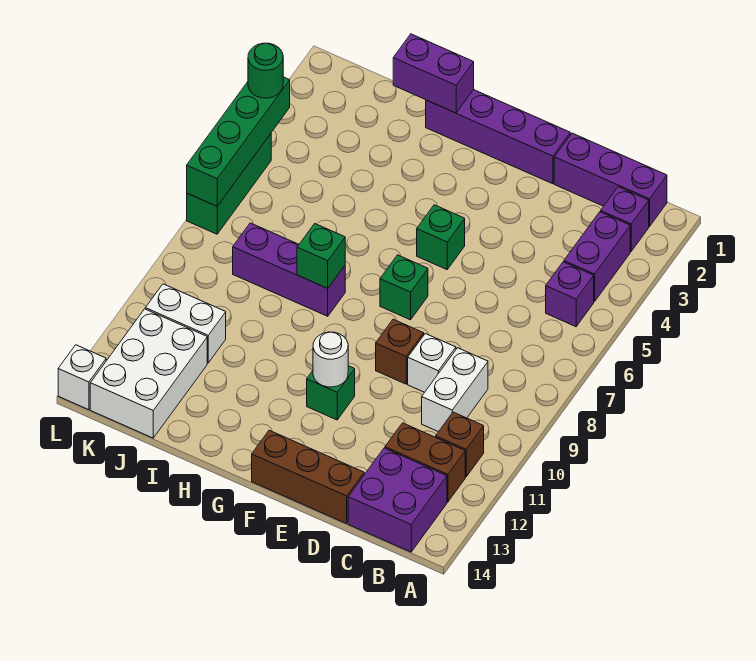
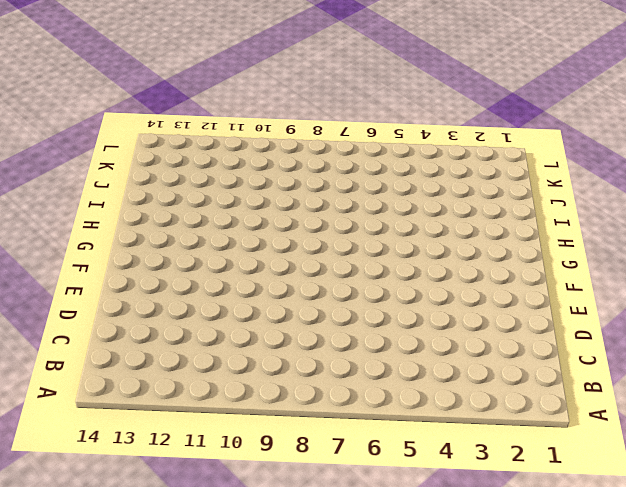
none -> purple brick B1:D1 level 1
none -> purple brick B2 level 1
none -> purple brick B3:B4 level 1

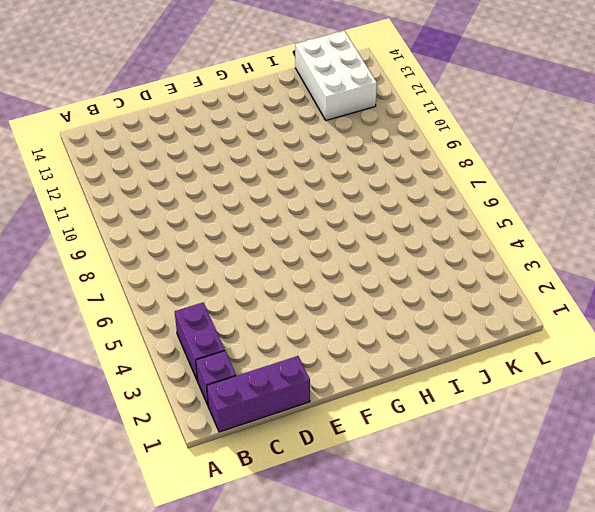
none -> purple brick B5 level 1
none -> brown brick B11 level 1
none -> brown brick B12:C12 level 1

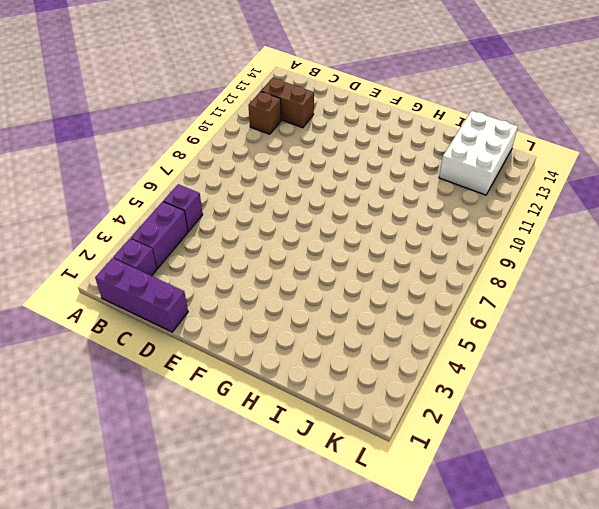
none -> purple brick B13:C14 level 1
none -> white brick C9:C10 level 1
none -> white brick D9 level 1

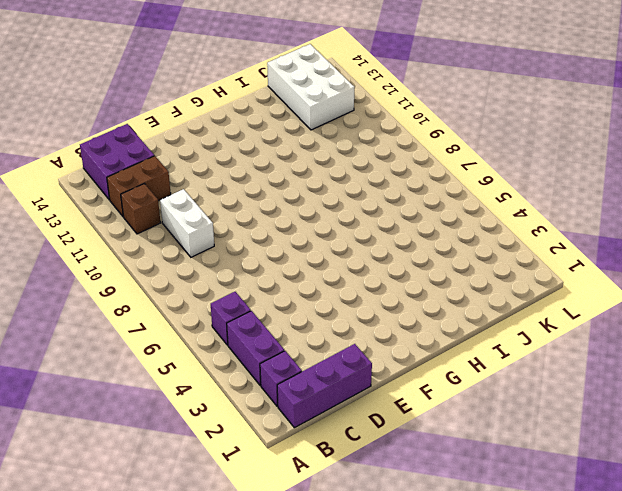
none -> white brick D9 level 1
none -> brown brick D14:F14 level 1
none -> purple brick E1:H1 level 1

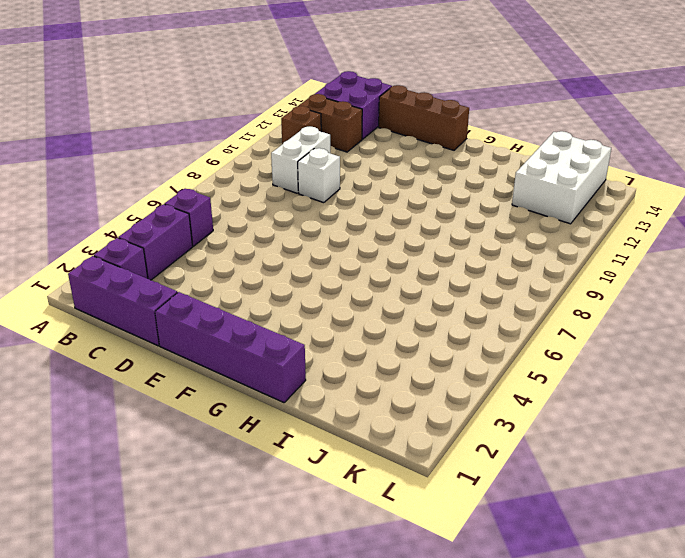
none -> brown brick E9 level 1
none -> green brick F5 level 1
none -> green brick F7 level 1

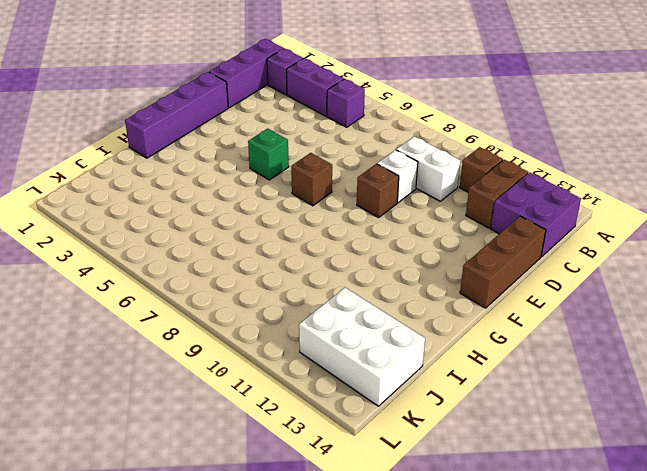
brown brick F7 level 1 -> green brick F7 level 1
none -> green brick F11 level 1
none -> purple brick H8:J8 level 1
none -> white brick J11:K11 level 1

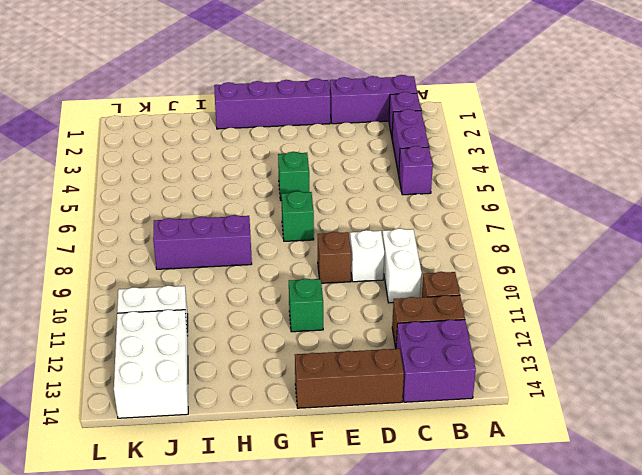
none -> green brick L5:L7 level 1
none -> white brick L14 level 1
none -> white round brick F11 level 2

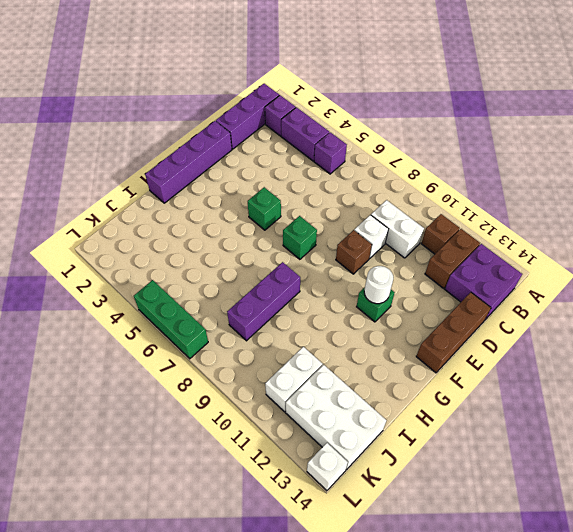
none -> purple brick H1:I1 level 2
none -> green brick H8 level 2
none -> green brick L4:L7 level 2

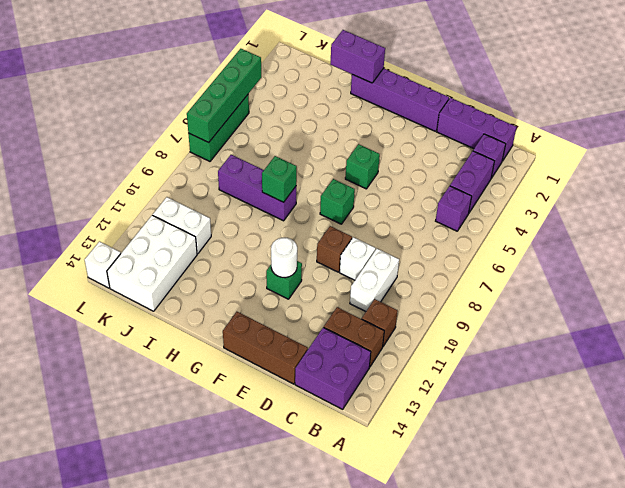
none -> green round brick L4 level 3

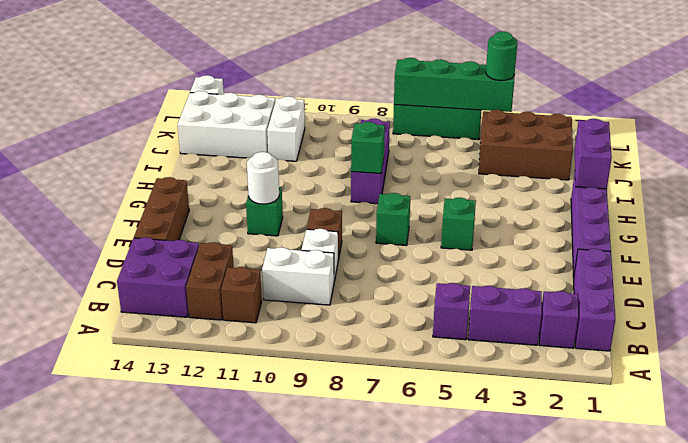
brown brick J2:K4 level 1 -> none

